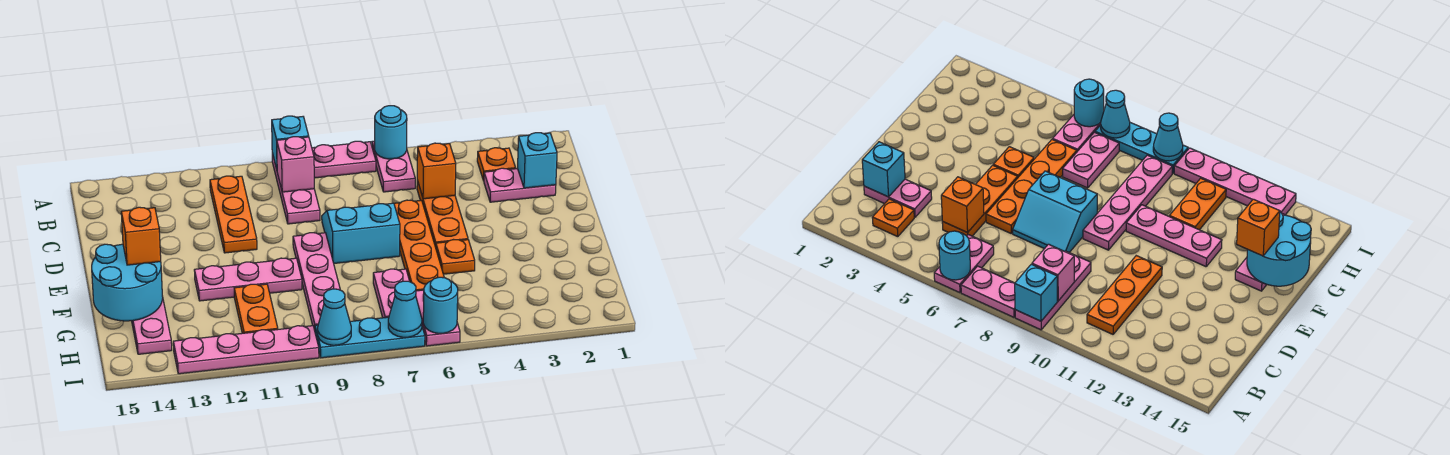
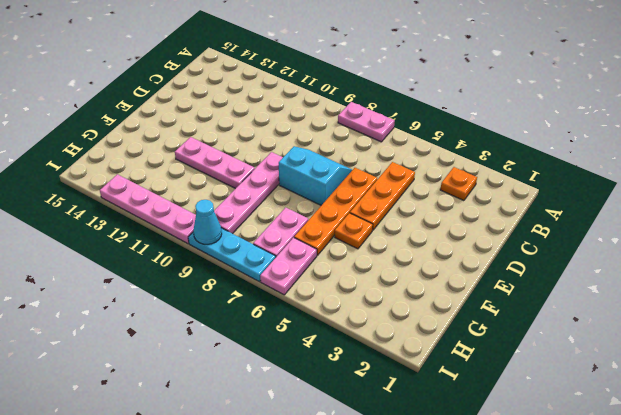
none -> pink plate A6:B6 level 1
none -> pink plate A9:C9 level 1
none -> orange plate B11:D11 level 1

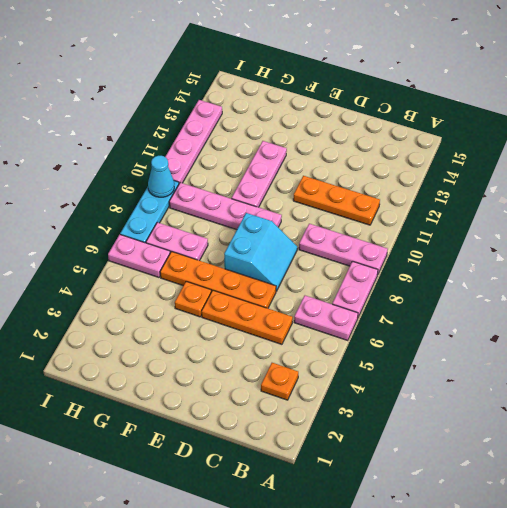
none -> pink plate C2:C3 level 1
none -> pink plate F14:H14 level 1
none -> orange plate G11:H11 level 1

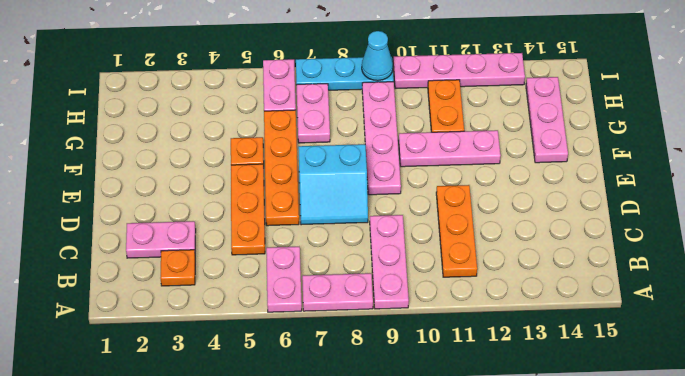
none -> cyan round brick A6 level 2
none -> cyan brick A9 level 2
none -> pink brick B9 level 2

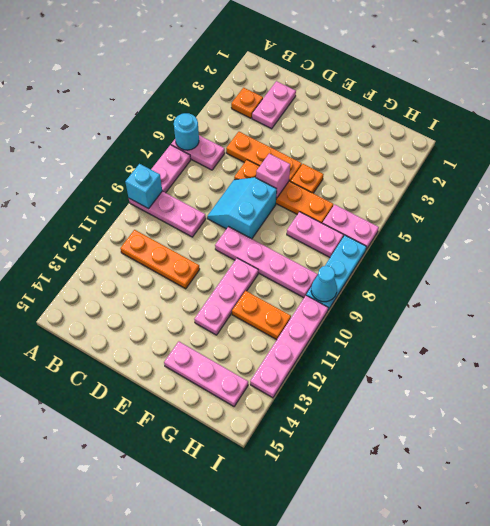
pink brick E6 level 2 -> pink brick B9 level 2
none -> cyan brick C2 level 2
none -> orange brick C5 level 2
none -> cyan round brick F14:G15 level 2

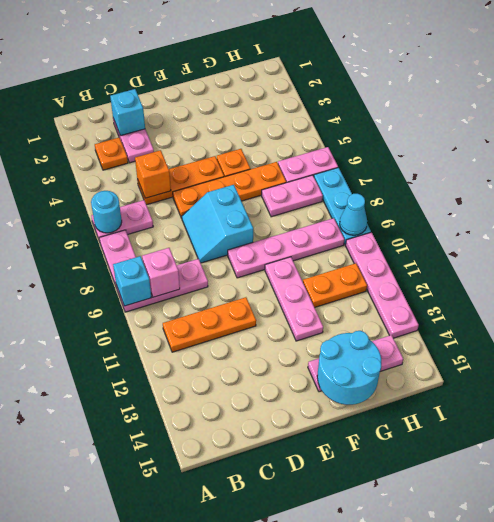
none -> cyan round brick I6 level 2
none -> cyan cone I7 level 2
none -> orange brick F14 level 3

